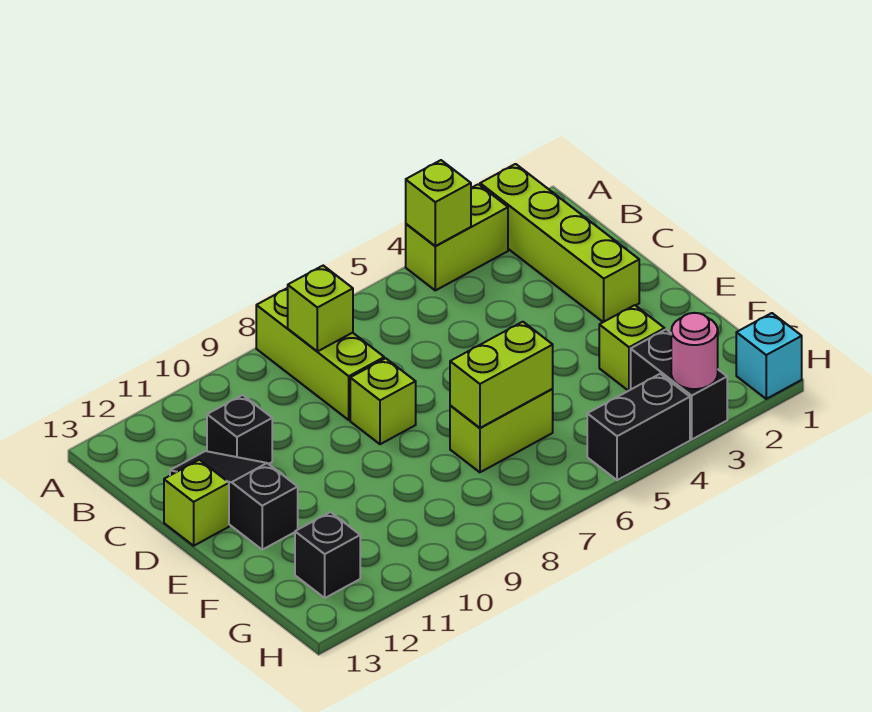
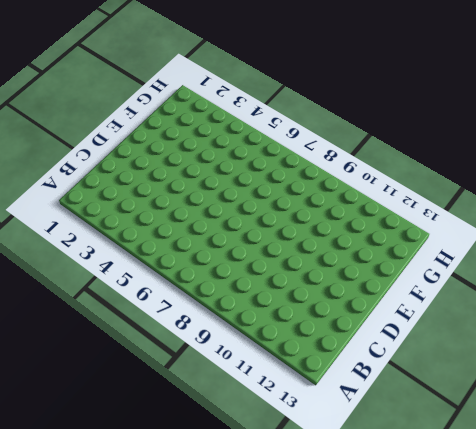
none -> lime brick A2:D2 level 1
none -> lime brick A3:A4 level 1
none -> lime brick A8:C8 level 1

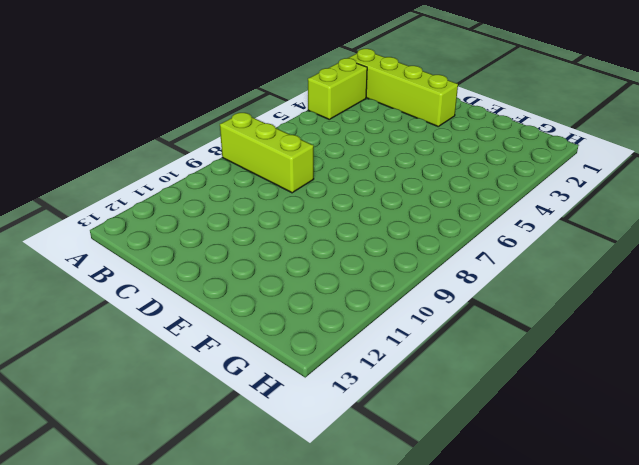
none -> black brick C11 level 1
none -> black slope C12:E12 level 1 top E
none -> lime brick D8 level 1

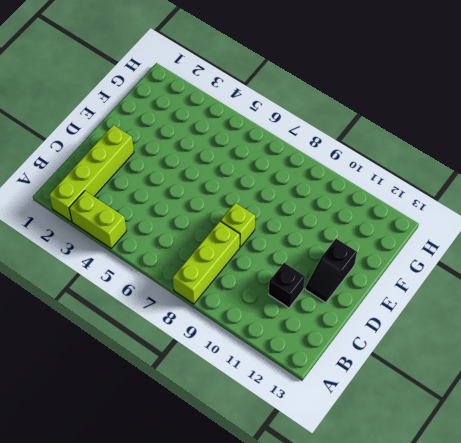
black slope D12:E12 level 1 top E -> black slope C12:E12 level 1 top E
none -> lime brick D13 level 1
none -> lime brick F3 level 1
none -> lime brick F6:F7 level 1

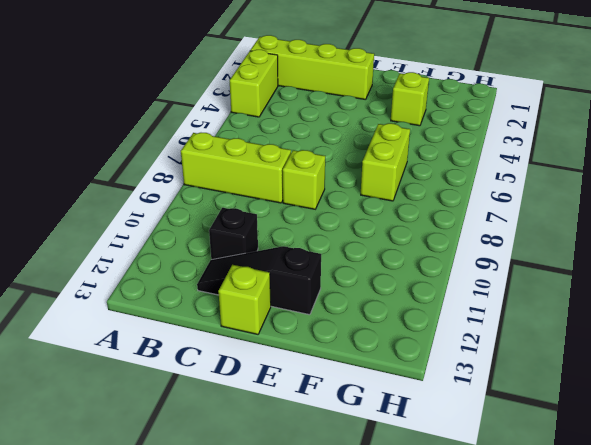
none -> black brick G3:H3 level 1
none -> black brick G12 level 1
none -> cyan brick H1 level 1

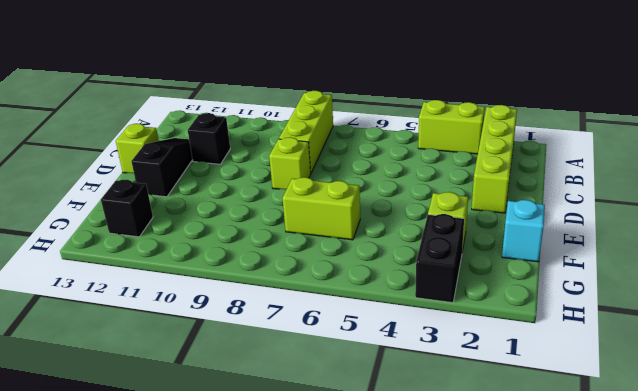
cyan brick F1 level 1 -> cyan brick H1 level 1
none -> black brick H4:H5 level 1
none -> lime brick A4 level 2
none -> lime brick B8 level 2

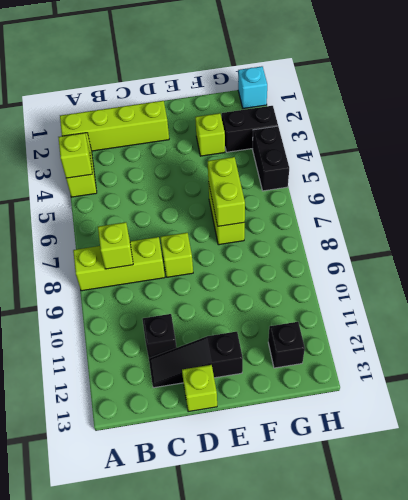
none -> pink round brick H3 level 2

